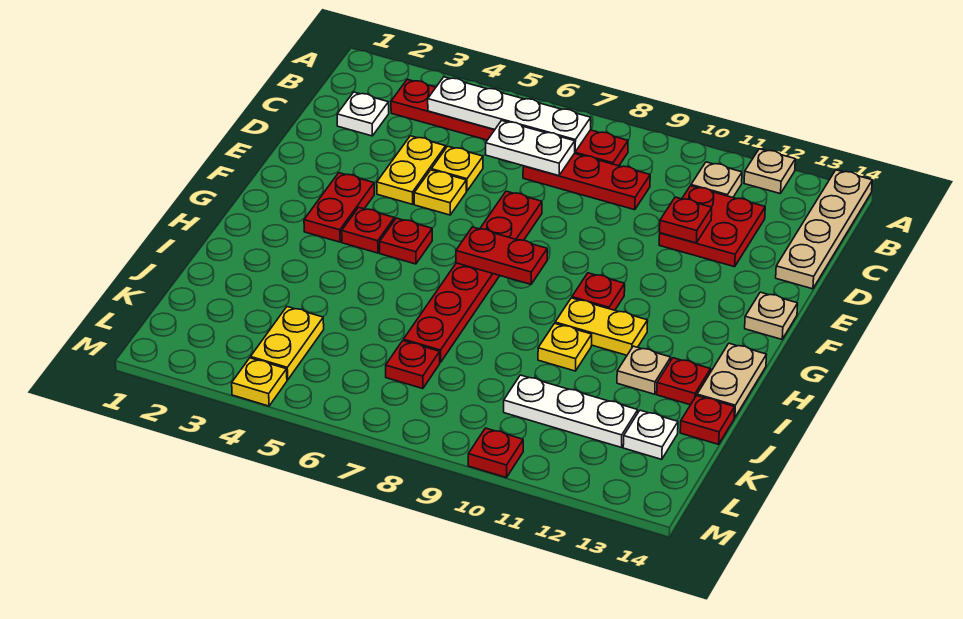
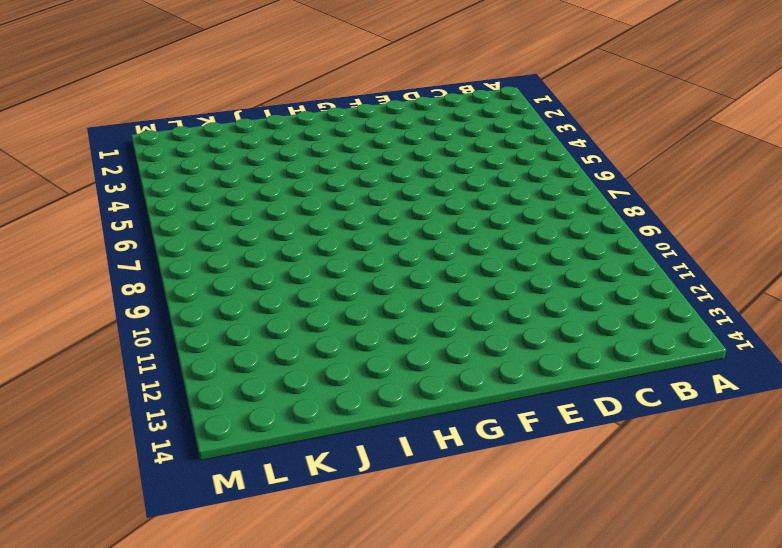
none -> tan plate A12 level 1
none -> tan plate A14:D14 level 1
none -> red plate B3:B8 level 1
none -> tan plate B11 level 1

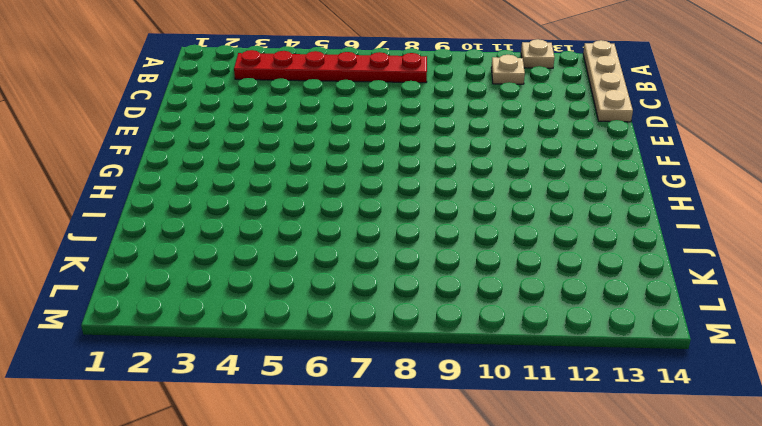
none -> white plate C2 level 1
none -> red plate C7:C9 level 1
none -> red plate C11:D12 level 1
none -> yellow plate D4:E4 level 1

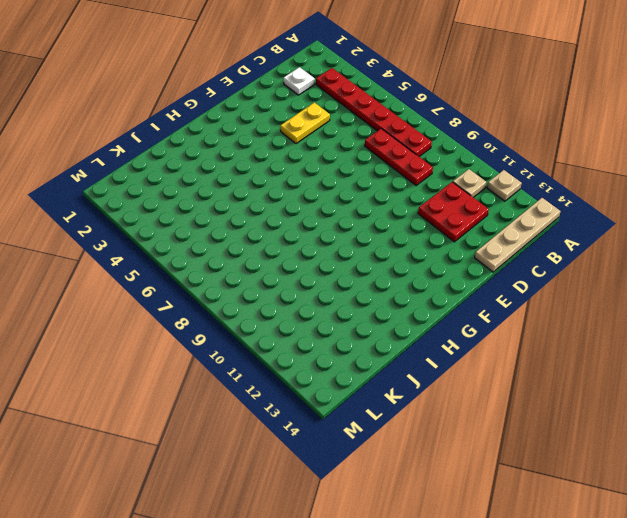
none -> yellow plate D5 level 1
none -> yellow plate E5 level 1
none -> red plate E7:J7 level 1
none -> red plate F3:G3 level 1

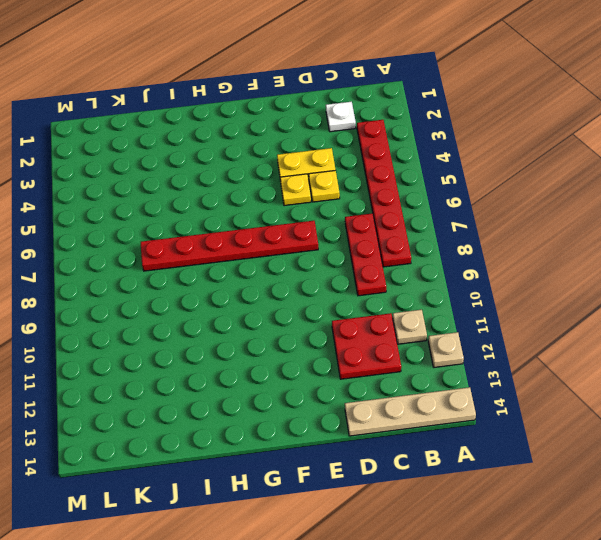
none -> red plate F3:G3 level 1
none -> tan plate F14 level 1
none -> red plate G4 level 1
none -> red plate G5 level 1

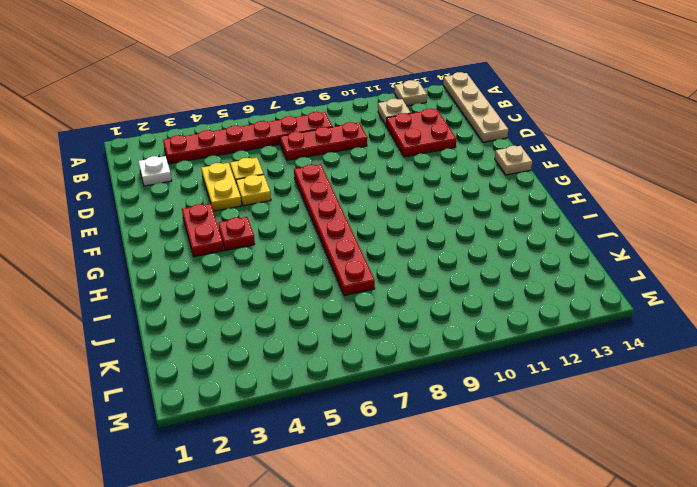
none -> red plate G5 level 1
none -> red plate G10 level 1
none -> yellow plate H10:H11 level 1
none -> tan plate H14:I14 level 1

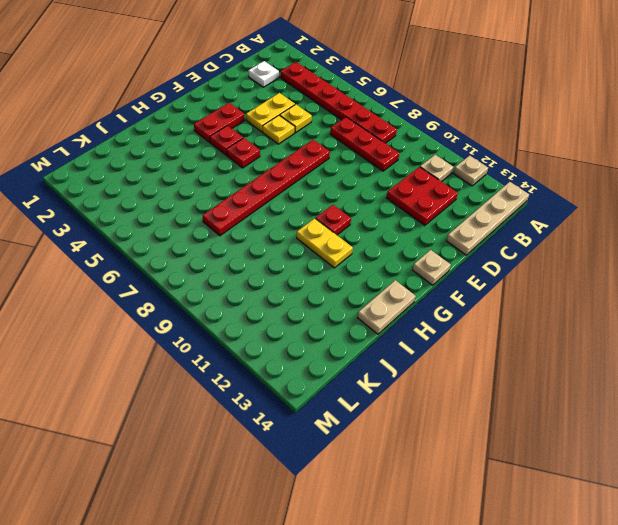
none -> yellow plate I10 level 1
none -> tan plate I12 level 1
none -> red plate I13 level 1
none -> red plate J14 level 1

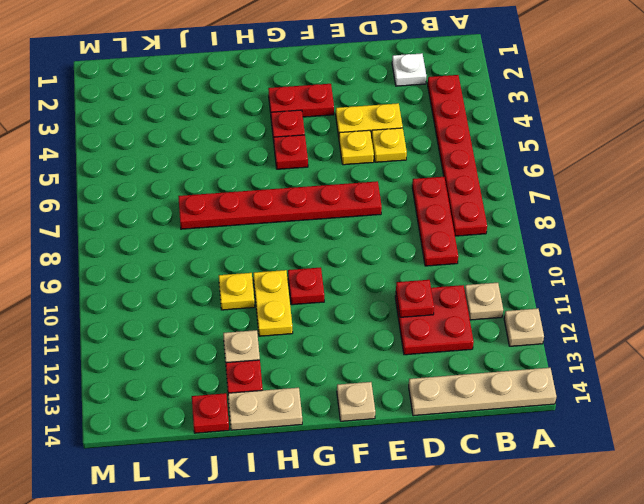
none -> yellow plate K4:L4 level 1
none -> red plate K7 level 1
none -> white plate K10:K12 level 1
none -> white plate K13 level 1

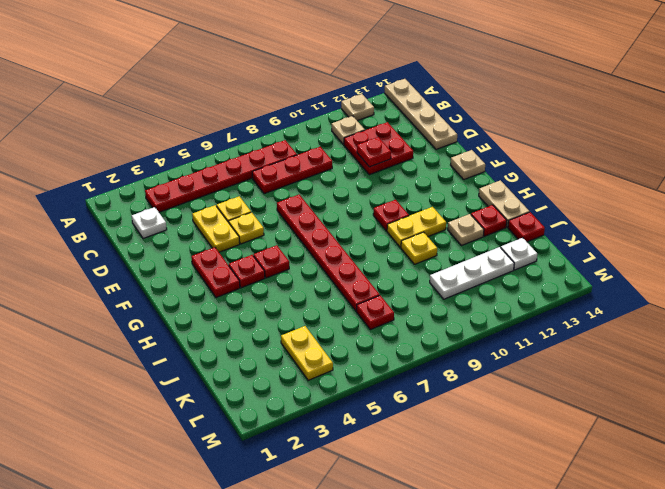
none -> yellow plate M4 level 1
none -> red plate M10 level 1
none -> white plate B4:B7 level 2
none -> white plate C6:C7 level 2

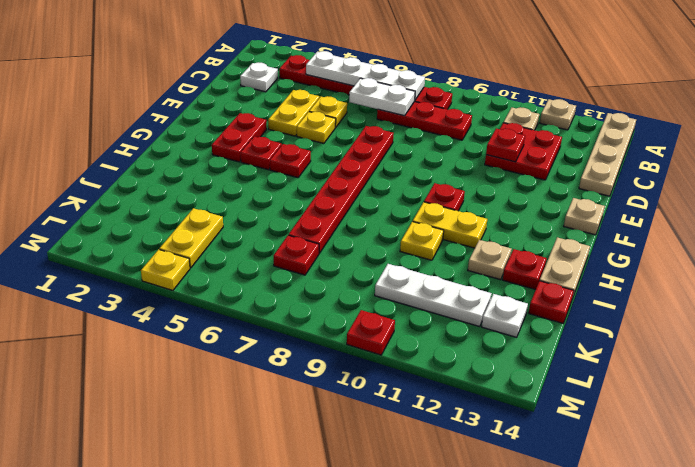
none -> red plate G7:G8 level 2

